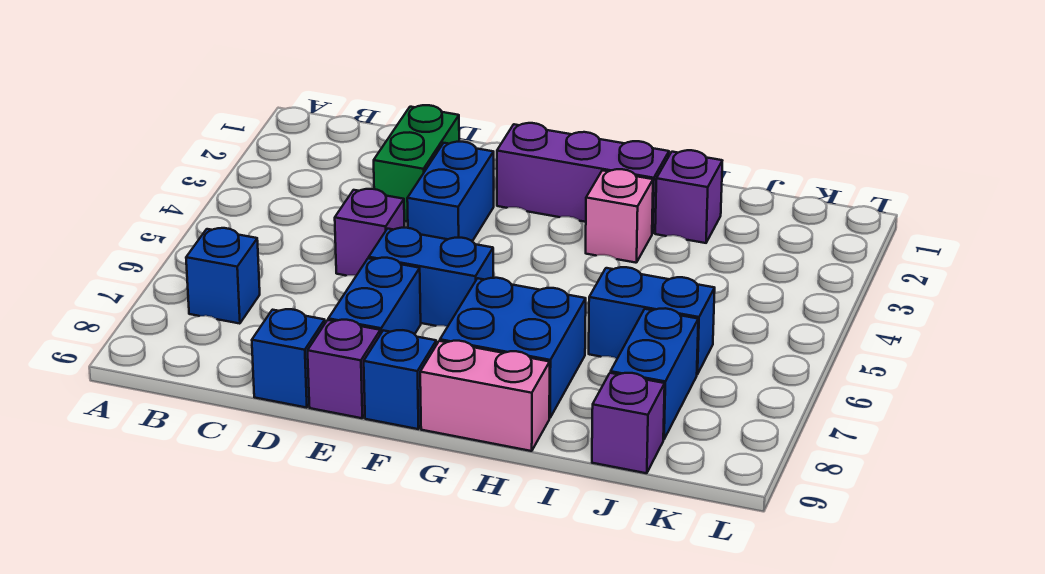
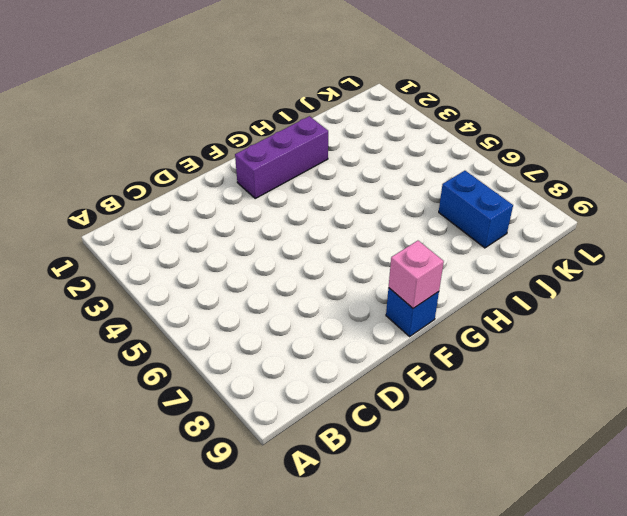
pink brick F9 level 2 -> pink brick H3 level 1
none -> blue brick B7 level 1
none -> green brick D2:D3 level 1
none -> purple brick D5 level 1

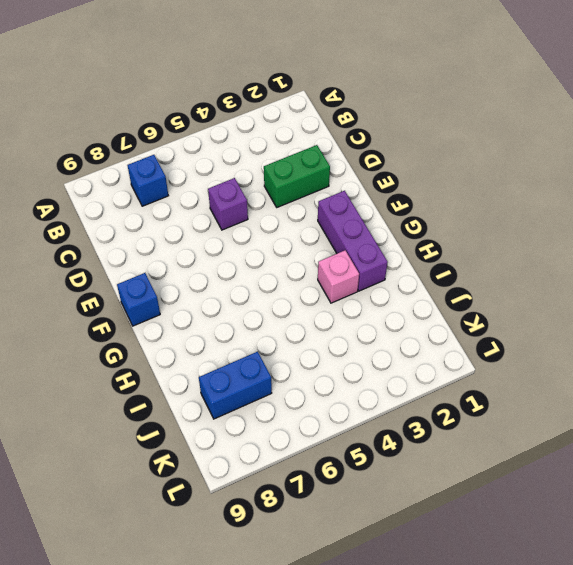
none -> blue brick D9 level 1
none -> blue brick E3:E4 level 1
none -> blue brick E6:F6 level 1

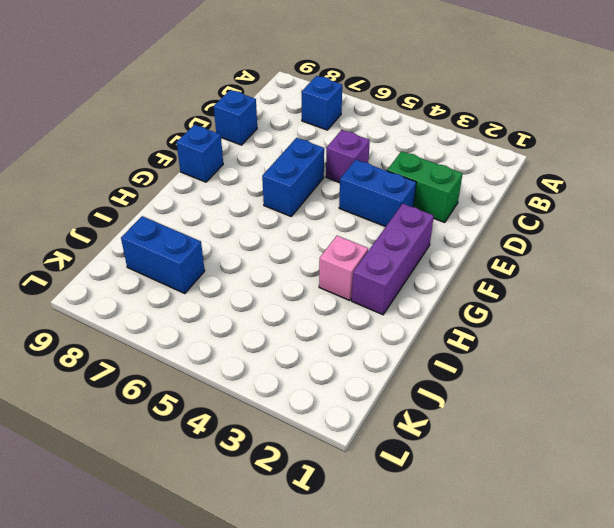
none -> blue brick E7:E8 level 1
none -> purple brick E9 level 1
none -> blue brick G7:H8 level 1

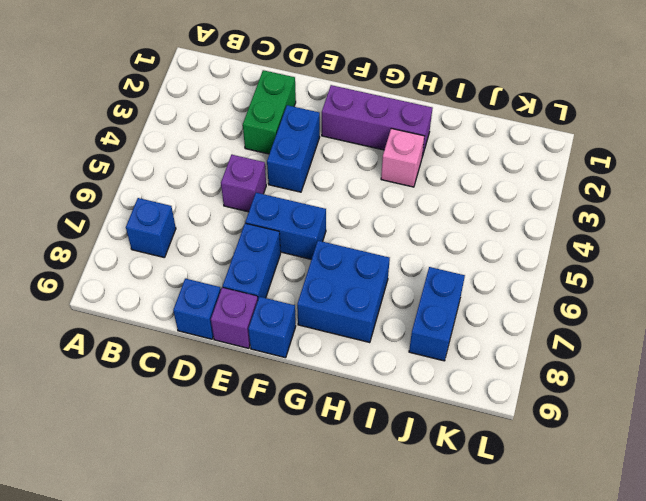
none -> pink brick G9:H9 level 1
none -> purple brick I2 level 1
none -> blue brick I6:J6 level 1

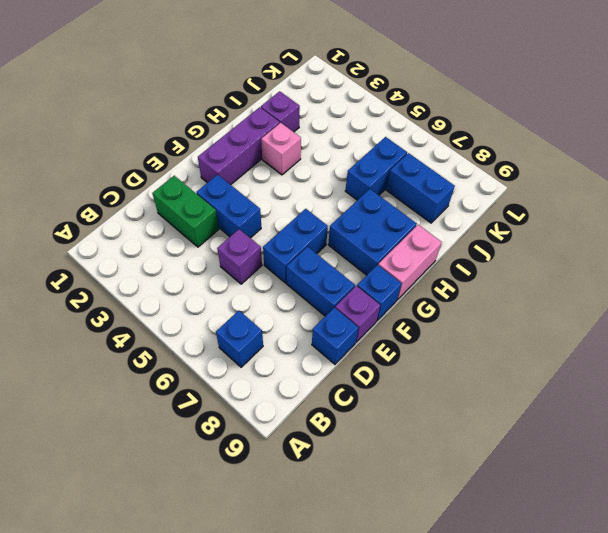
none -> purple brick J9 level 1

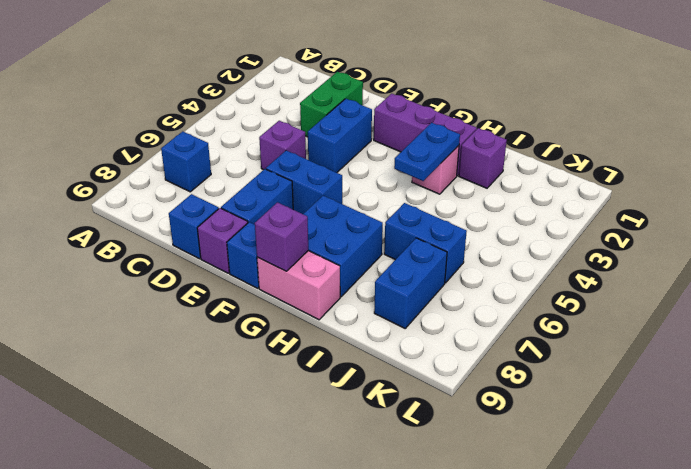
purple brick G9 level 2 -> purple brick J9 level 1
blue plate H3:H4 level 2 -> none

